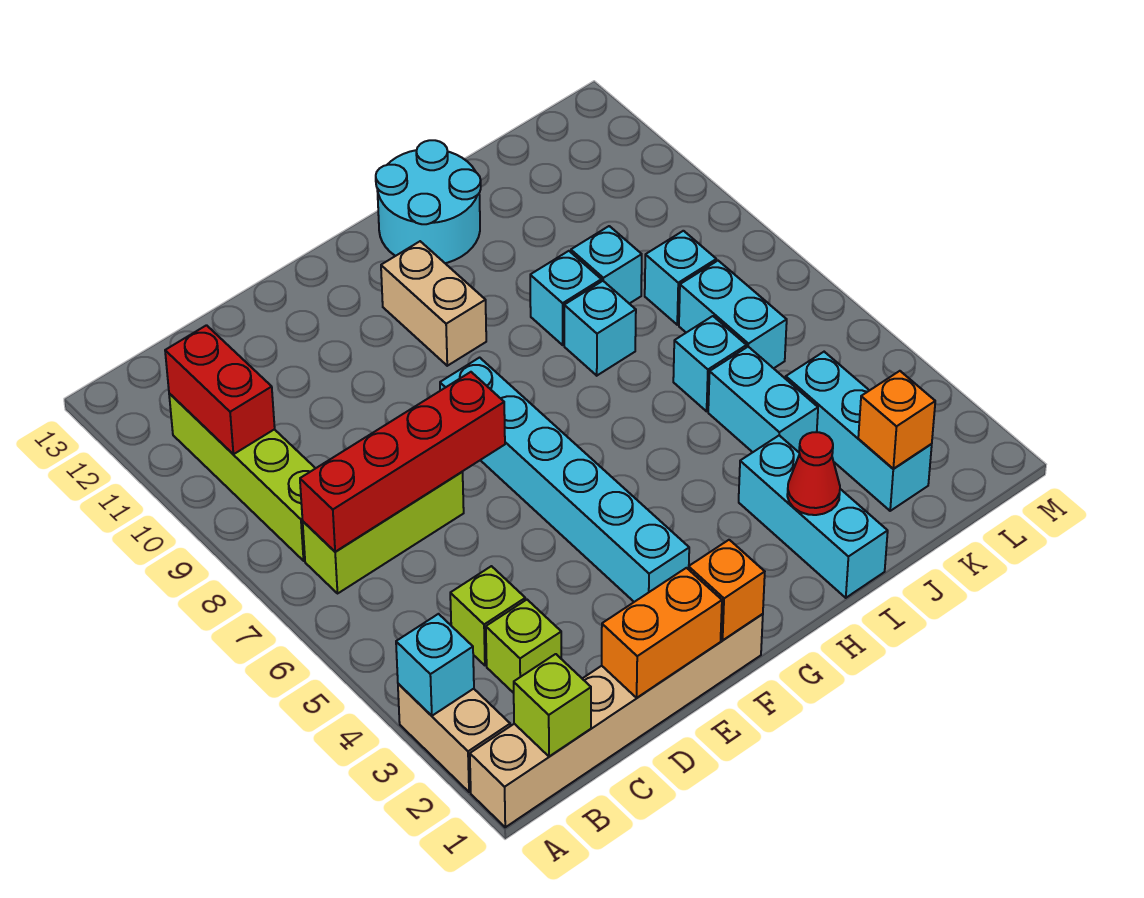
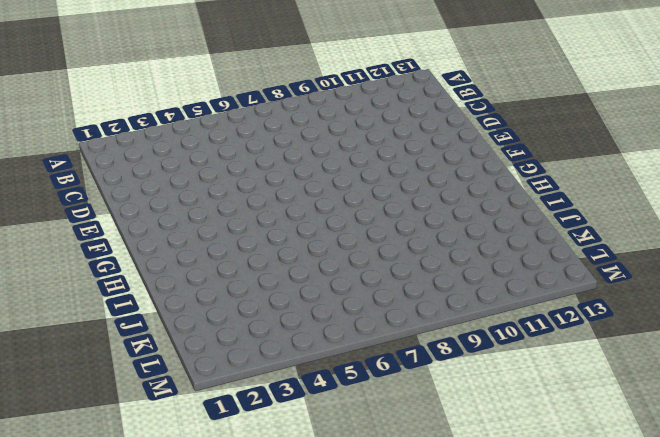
none -> tan brick A1:F1 level 1
none -> tan brick A2:A3 level 1
none -> lime brick B7:D7 level 1

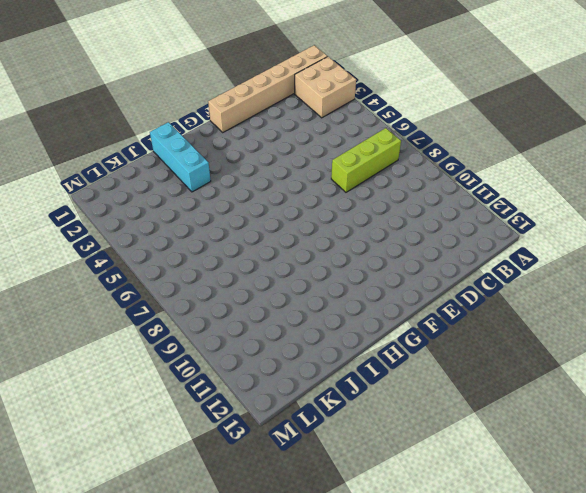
tan brick A2:B3 level 1 -> tan brick A2:A3 level 1
none -> lime brick B8:B11 level 1
none -> lime brick C3 level 1
none -> lime brick C4 level 1

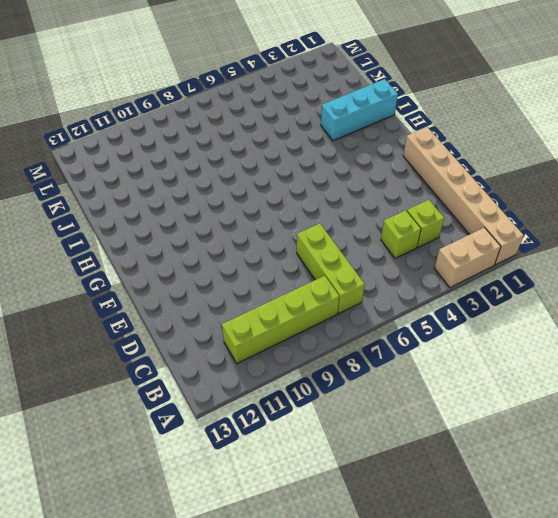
none -> cyan brick F3:F8 level 1
none -> tan brick G10:G11 level 1
none -> cyan round brick H12:I13 level 1

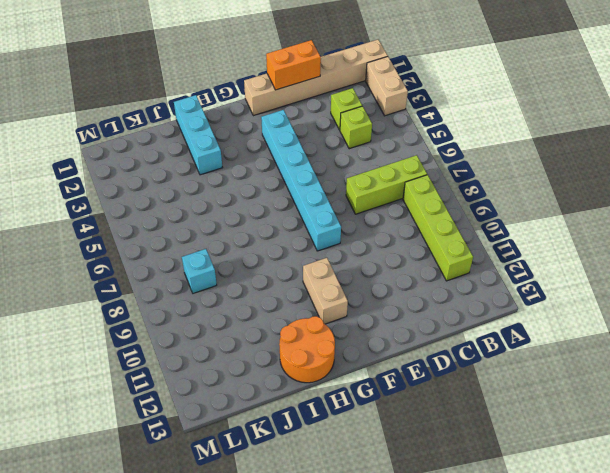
orange round brick H12:I13 level 1 -> cyan round brick H12:I13 level 1
none -> cyan brick I8 level 1
none -> cyan brick I9 level 1
none -> cyan brick J4:J5 level 1

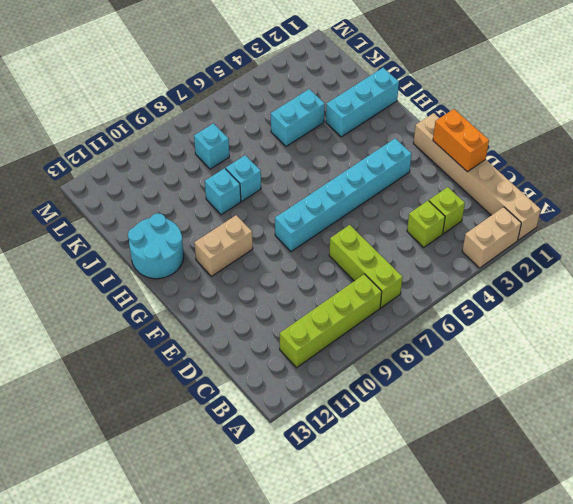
none -> cyan brick J6 level 1
none -> cyan brick J9 level 1
none -> cyan brick K2:K4 level 1

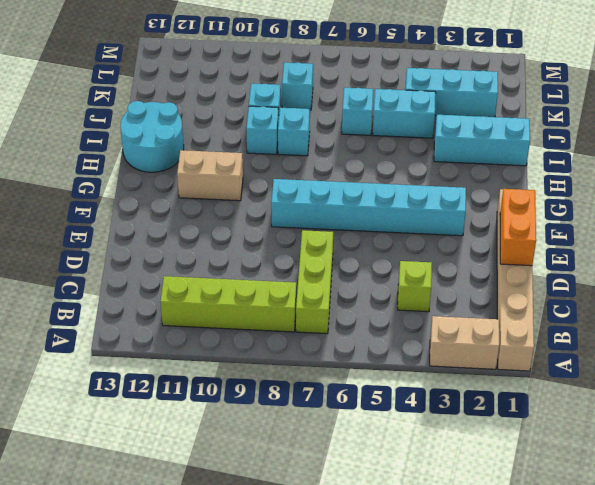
none -> lime brick C3 level 1
none -> cyan brick K6:K7 level 1
none -> cyan brick A3 level 2

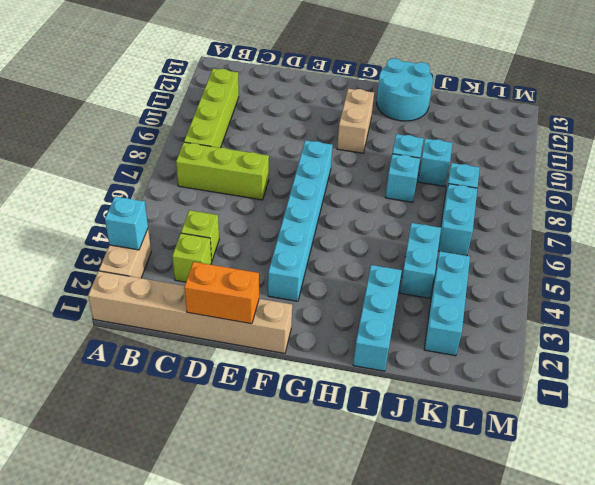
none -> cyan brick J6 level 1
none -> lime brick B1 level 2
none -> red brick B7:E7 level 2

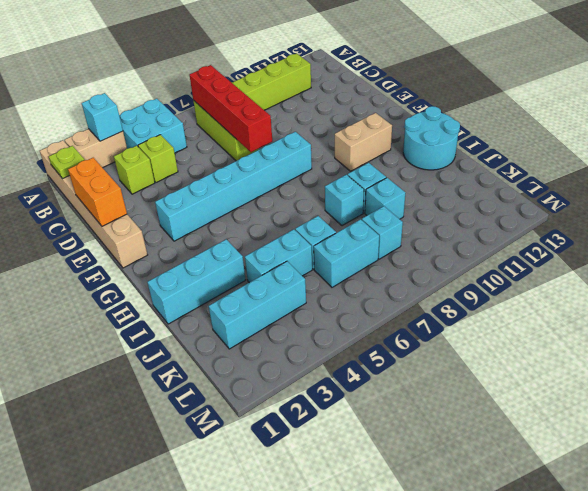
cyan brick A4:B5 level 1 -> none
lime plate B1 level 2 -> lime brick B1 level 2
none -> red brick B10:B11 level 2
none -> orange brick F1 level 2
none -> red cone I2 level 2

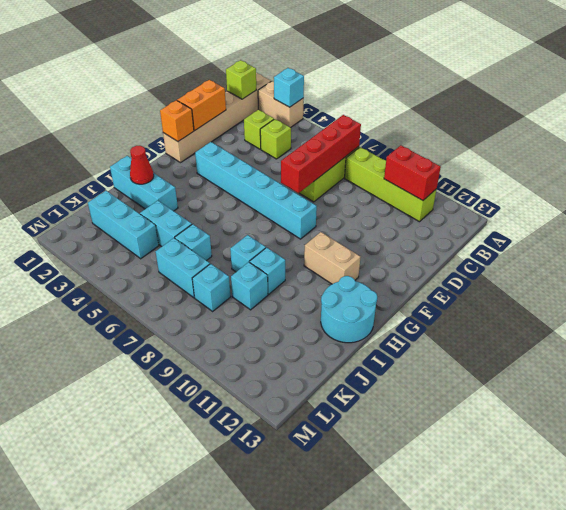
none -> orange brick K2 level 2

